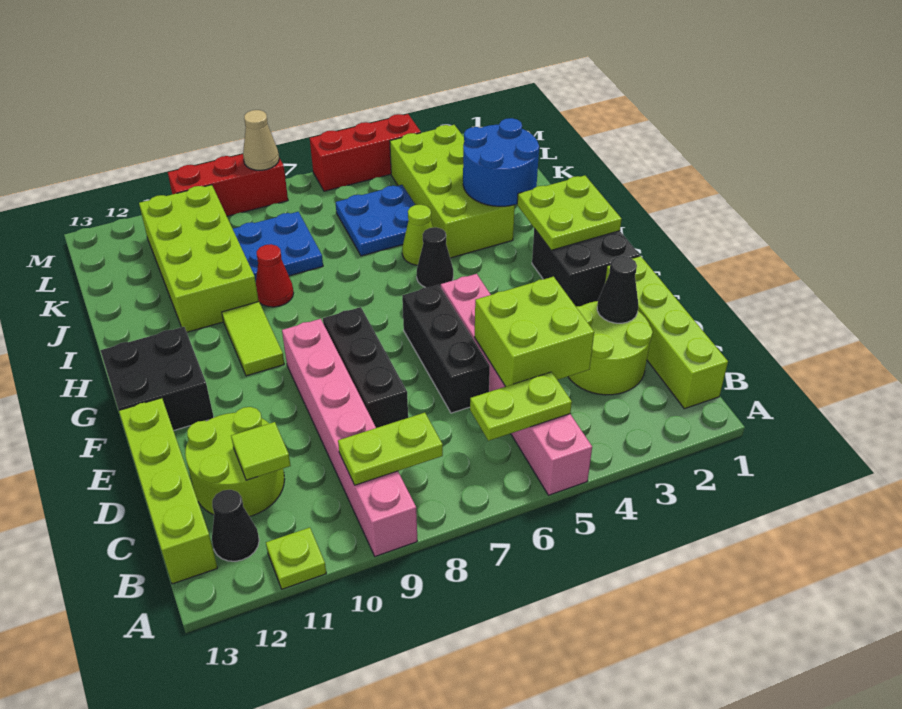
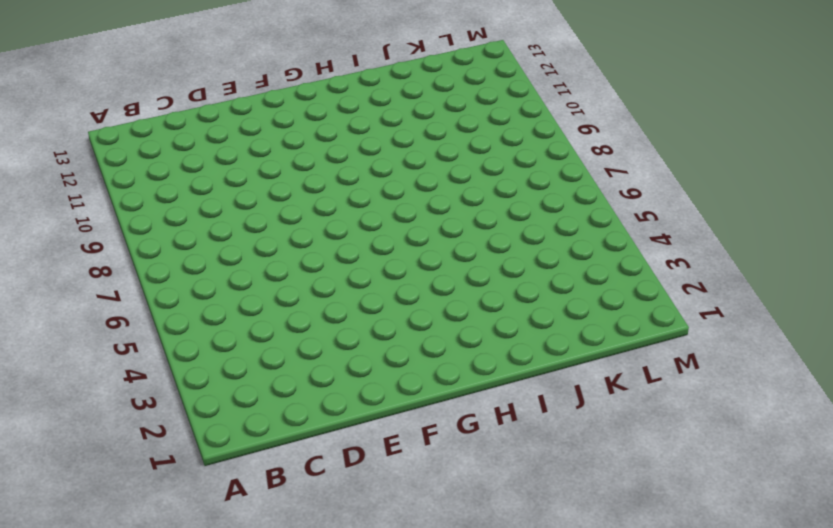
none -> pink brick A5:F5 level 1
none -> pink brick A9:F9 level 1
none -> lime plate A11 level 1
none -> lime brick B1:E1 level 1

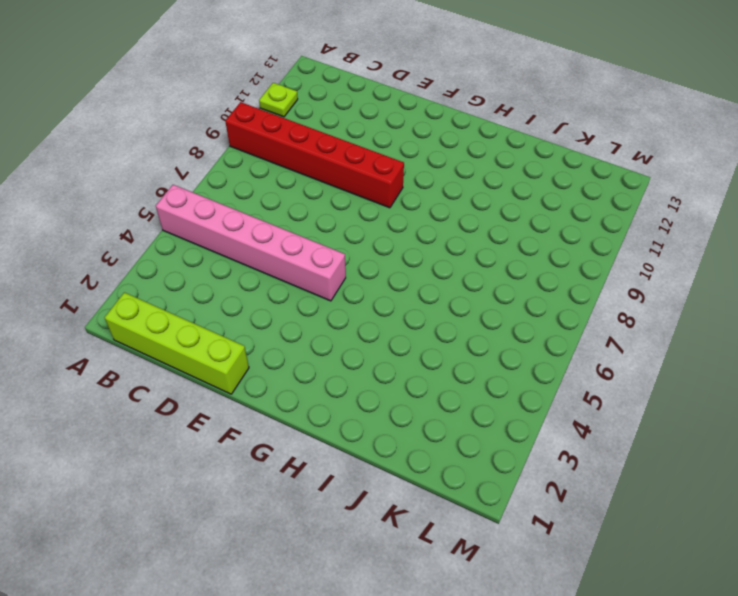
red brick A9:F9 level 1 -> pink brick A9:F9 level 1
none -> black cone B12 level 1
none -> lime brick B13:E13 level 1
none -> lime round brick C2:D3 level 1
none -> lime round brick C11:D12 level 1

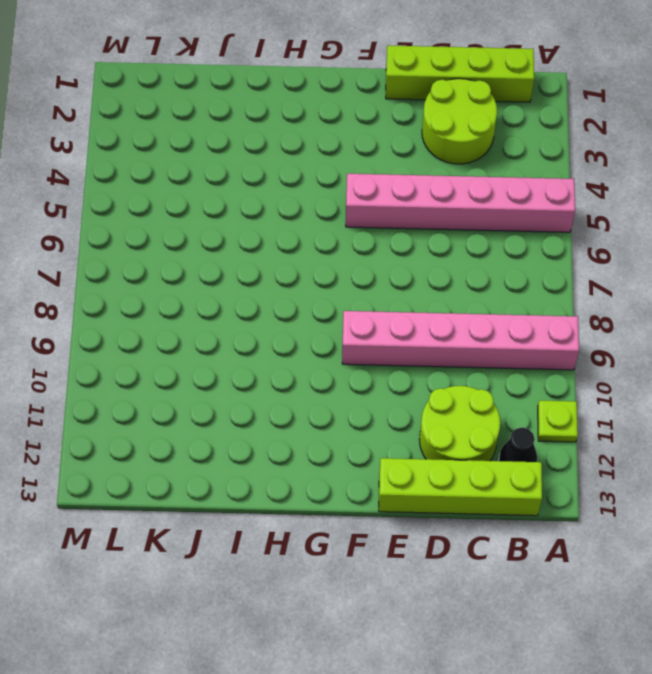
none -> black brick D6:F6 level 1
none -> black brick D8:F8 level 1
none -> black brick F1:G2 level 1
none -> black brick F12:G13 level 1

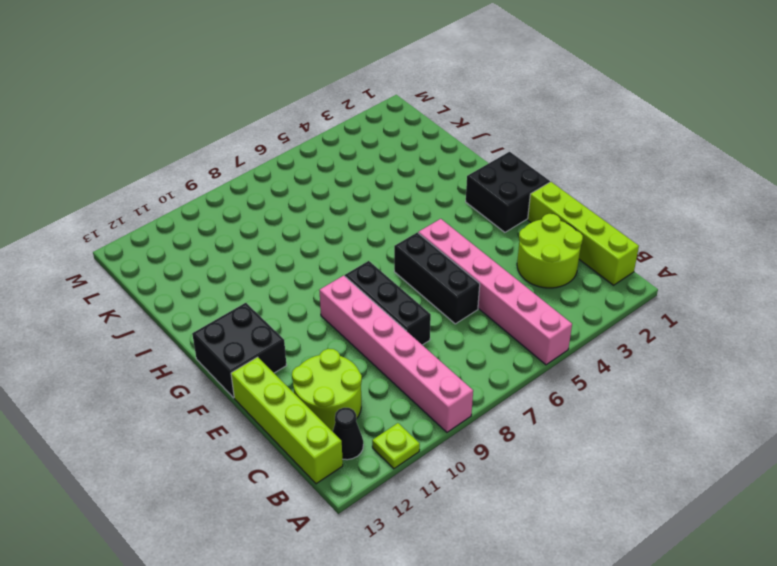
none -> lime tile G10:H10 level 1
none -> black cone H5 level 1
none -> lime brick I3:L4 level 1
none -> lime cone I5 level 1

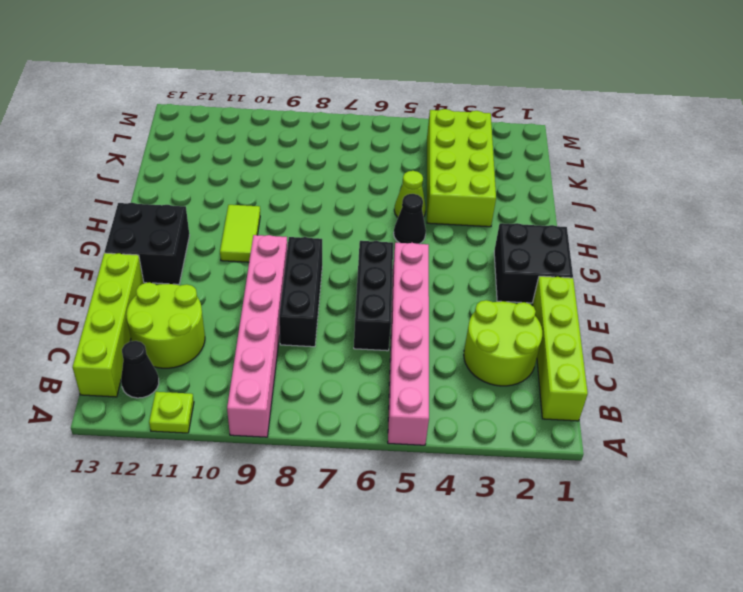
none -> red cone I9 level 1
none -> lime brick I10:L11 level 1
none -> blue plate J5:K6 level 1
none -> blue plate J8:K9 level 1

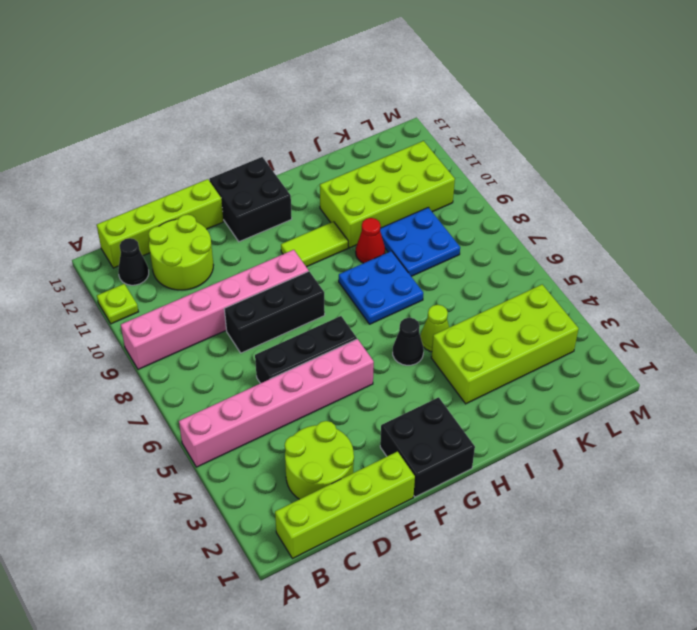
blue plate H7:I8 level 1 -> blue plate J5:K6 level 1
none -> red brick M4:M6 level 1
none -> red brick M8:M10 level 1
none -> lime plate B5:B6 level 2
none -> lime plate B8:B9 level 2

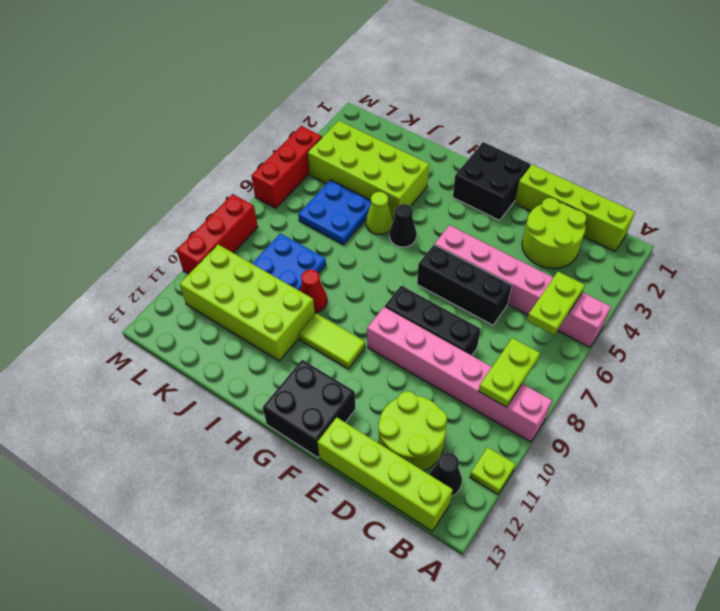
none -> lime brick C4:D5 level 2
none -> lime tile C11 level 2
none -> black cone D2 level 2
none -> lime plate G1:H2 level 2

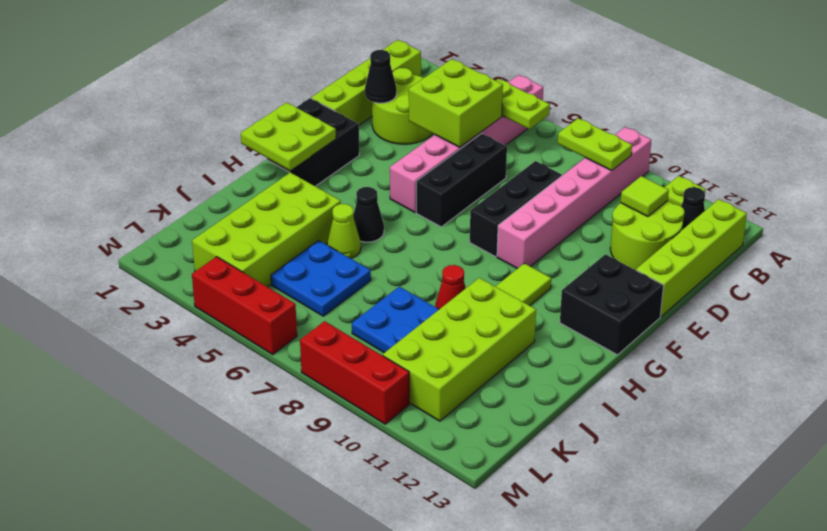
none -> blue round brick I2:J3 level 2
none -> tan cone M8 level 2

